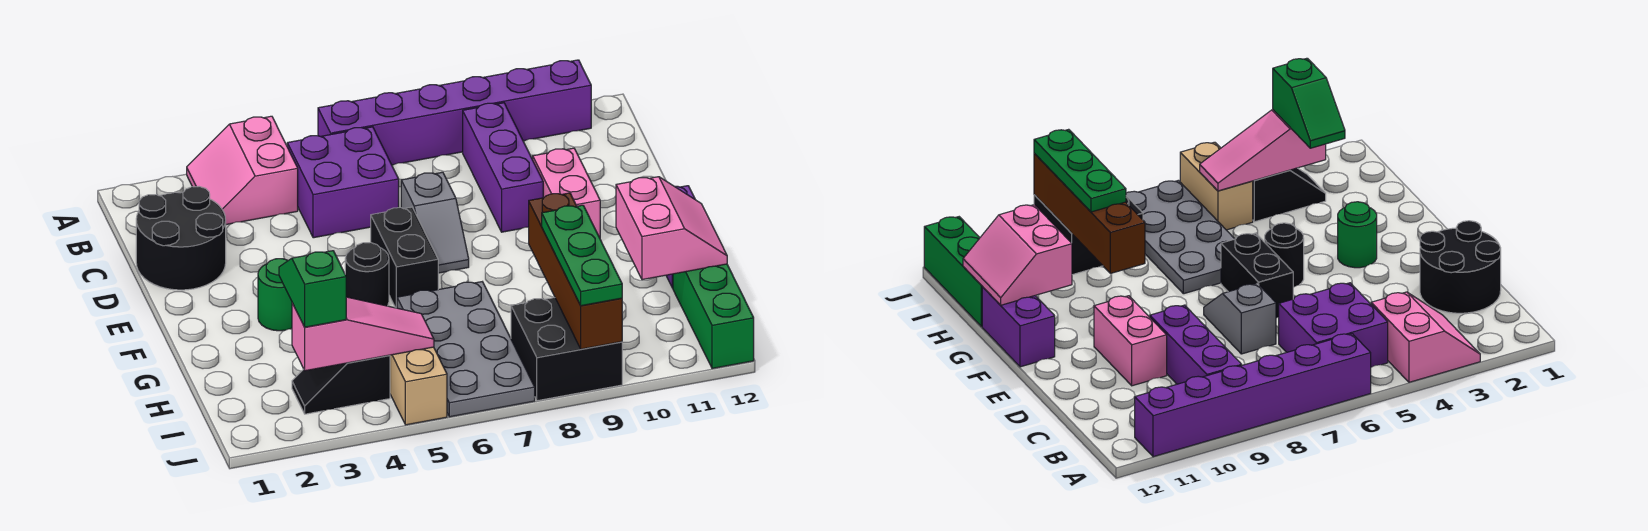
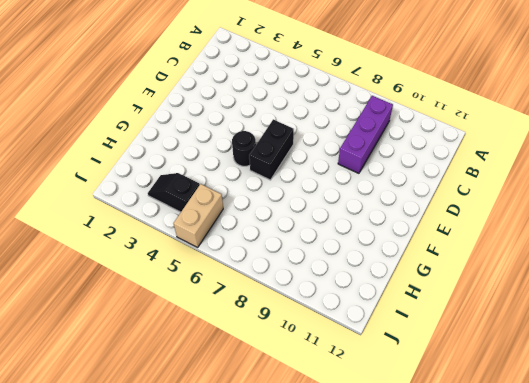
none -> pink slope A3:B4 level 1 top 4
none -> purple brick A6:A11 level 1
none -> purple brick B5:C6 level 1

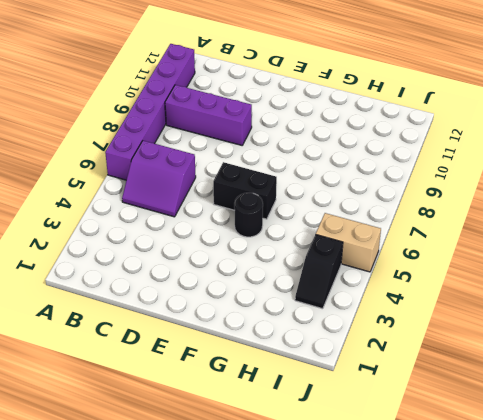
purple slope B5:C6 level 1 top 6 -> purple brick B5:C6 level 1
none -> pink slope A3:B4 level 1 top 4
none -> black round brick C1:D2 level 1
none -> grey slope D7:E7 level 1 top D

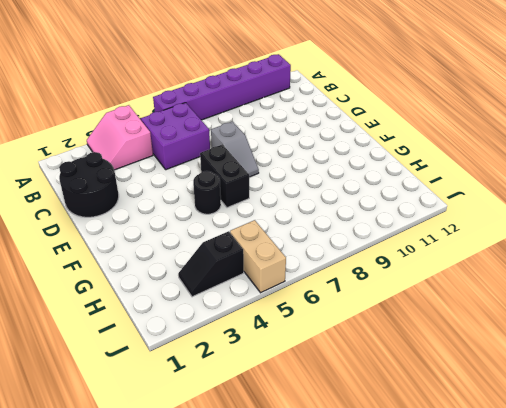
none -> purple brick B9:D9 level 1
none -> pink brick D10:E10 level 1
none -> green round brick F3 level 1

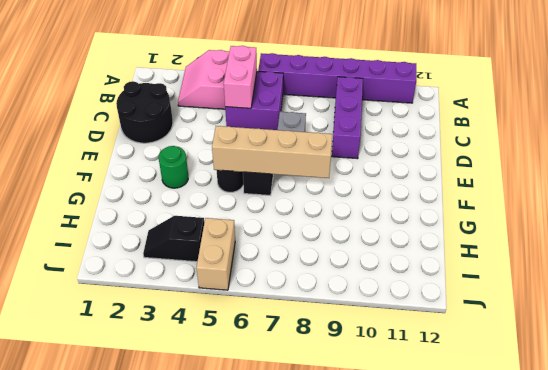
pink brick B5:C5 level 2 -> pink brick D10:E10 level 1
tan brick F5:F8 level 2 -> none
none -> purple brick F12:G12 level 1
none -> grey plate G6:J7 level 1
none -> green brick H12:J12 level 1

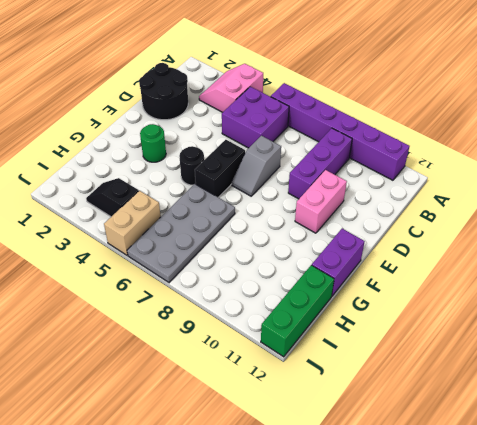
none -> black brick I8:J9 level 1
none -> brown brick G9:J9 level 2
none -> pink slope G11:H12 level 2 top 11

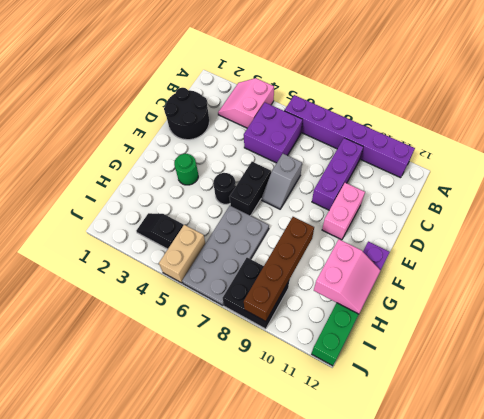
none -> pink slope I3:I5 level 2 top 3
none -> green slope H3:I3 level 3 top I
none -> green plate H9:J9 level 3

